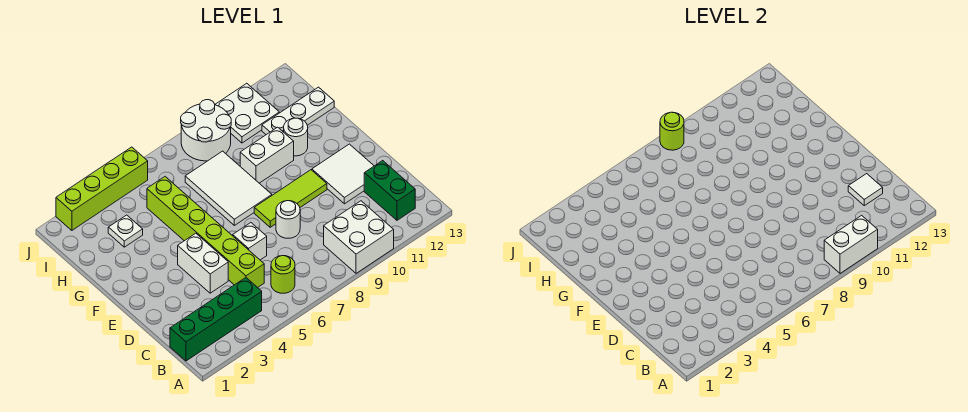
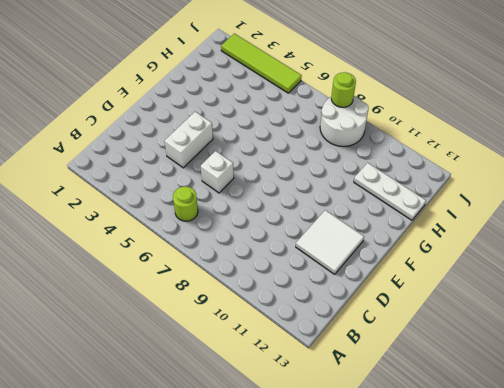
lime tile J2:J5 level 1 -> lime brick J2:J5 level 1
none -> white brick A9:B10 level 1
none -> green brick B1:B4 level 1
none -> green brick B12:C12 level 1

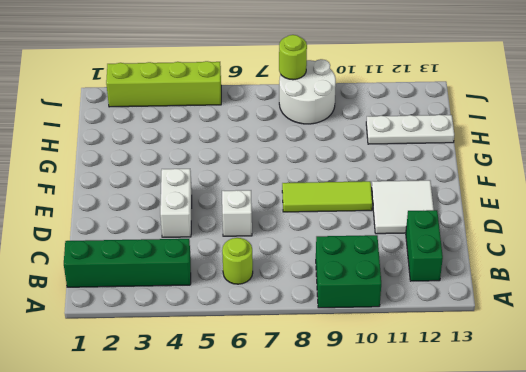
green brick A9:B10 level 1 -> white brick A9:B10 level 1
none -> lime brick C5:H5 level 1
none -> white round brick D8 level 1
none -> white tile F7:H8 level 1

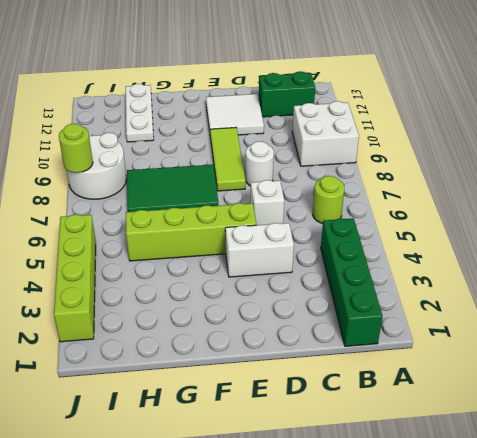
lime brick E5:H5 level 1 -> lime brick C5:H5 level 1
green tile F7:H8 level 1 -> white tile F7:H8 level 1
none -> white brick G9:G10 level 1
none -> white round brick G11 level 1
none -> white plate H3 level 1

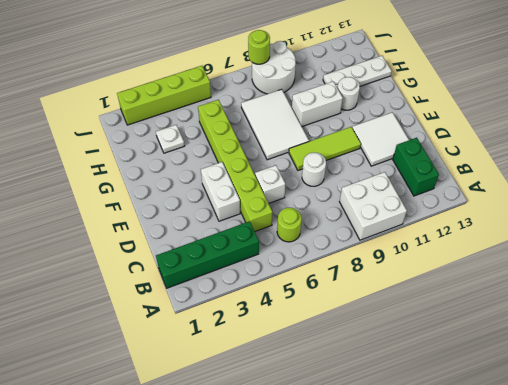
none -> white plate I10:J11 level 1
none -> white brick A9:A10 level 2
none -> white tile C12 level 2

